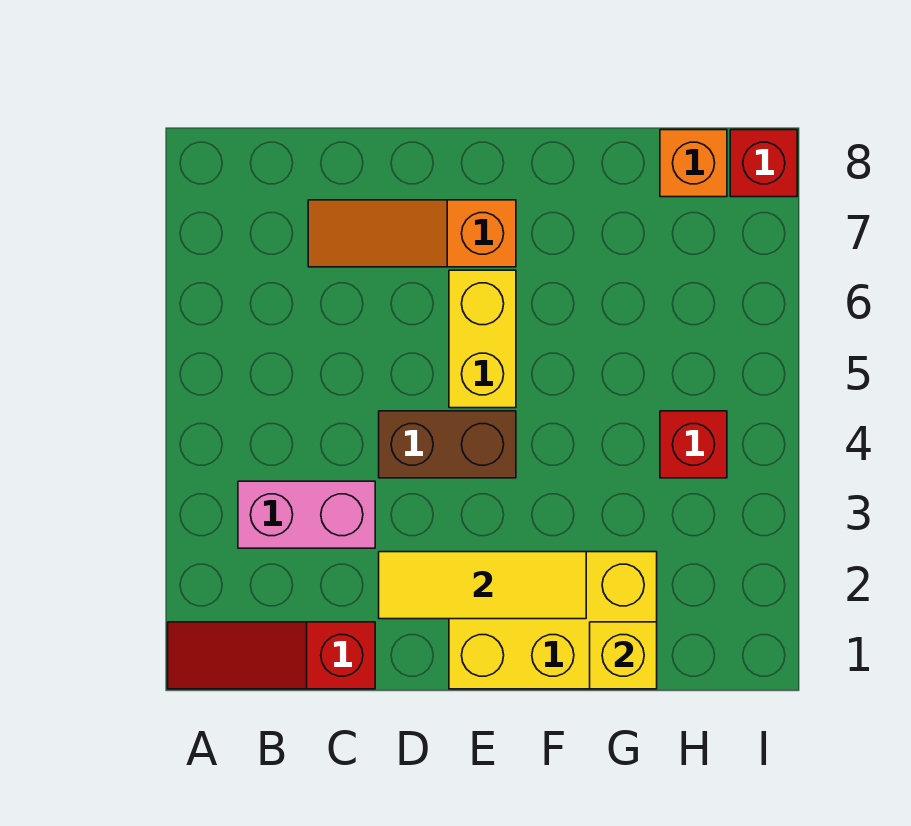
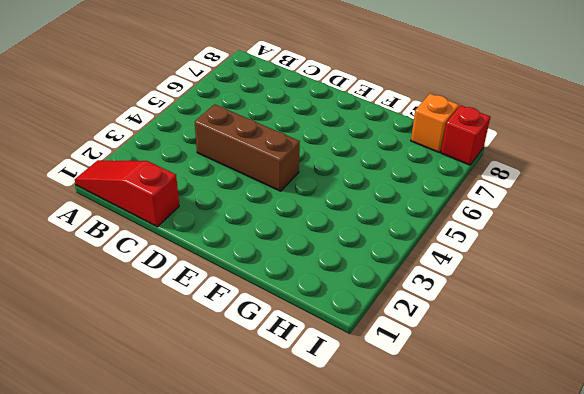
brown brick C4:E4 level 1 -> brown brick D4:E4 level 1
none -> pink brick B3:C3 level 1
none -> orange slope C7:E7 level 1 top E

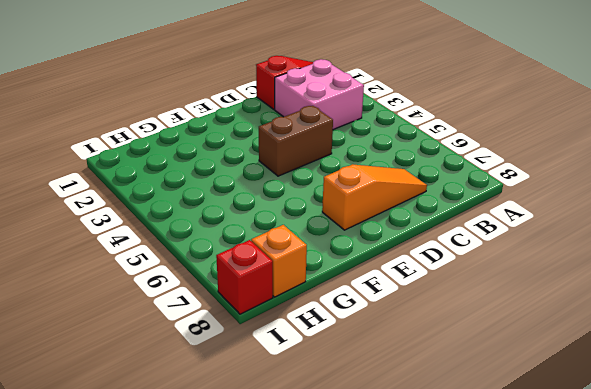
pink brick B2:C3 level 1 -> pink brick B3:C3 level 1
none -> yellow brick E1:G2 level 1
none -> yellow brick E5:E6 level 1

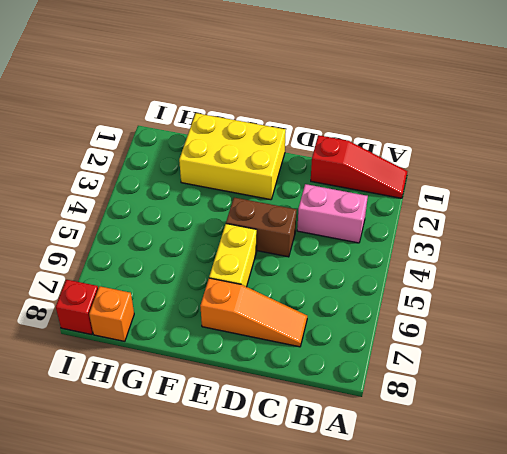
none -> red brick H4 level 1
none -> yellow tile D2:F2 level 2

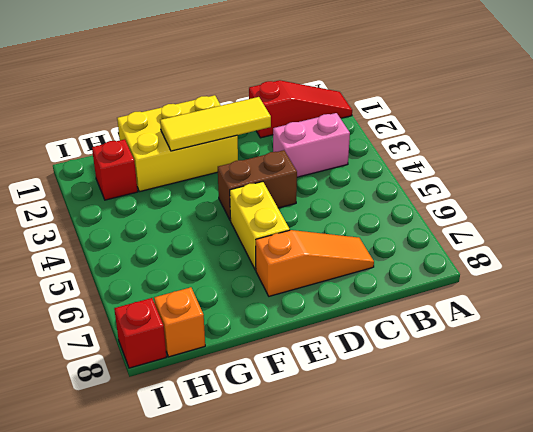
red brick H2 level 1 -> red brick H4 level 1
none -> yellow brick G1 level 2

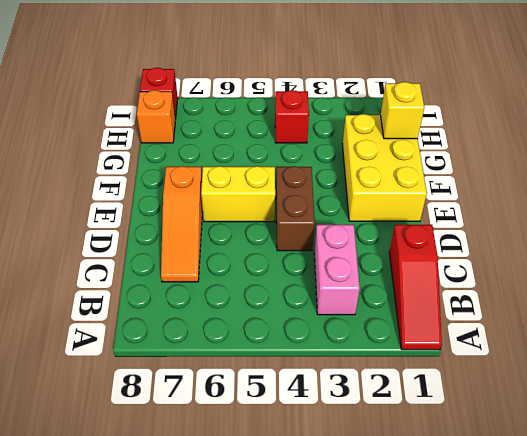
none -> yellow tile D2:F2 level 2

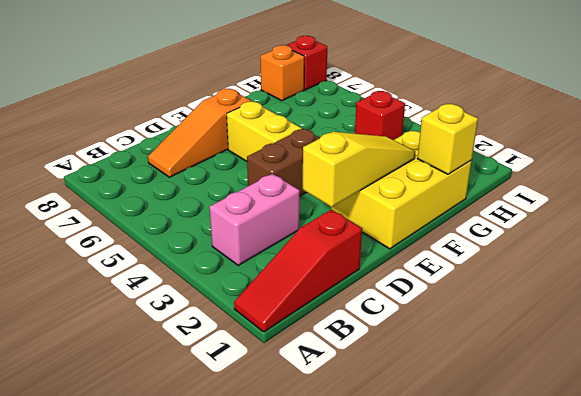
yellow slope D2:F2 level 2 top D -> yellow tile D2:F2 level 2

